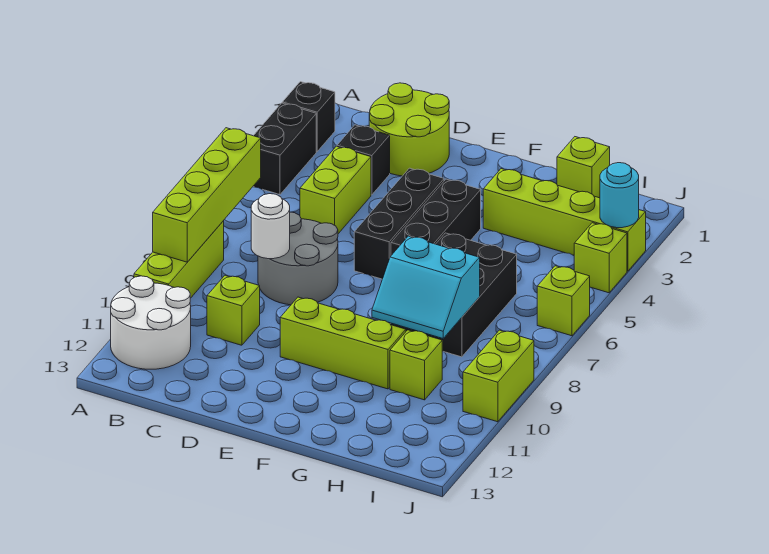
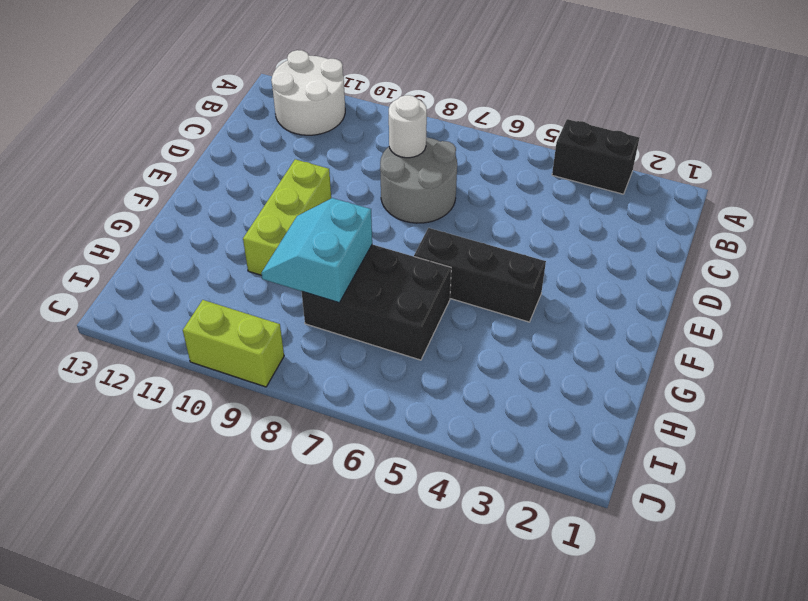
none -> black brick A2 level 1
none -> lime brick A8:A10 level 1
none -> lime round brick C1:D2 level 1

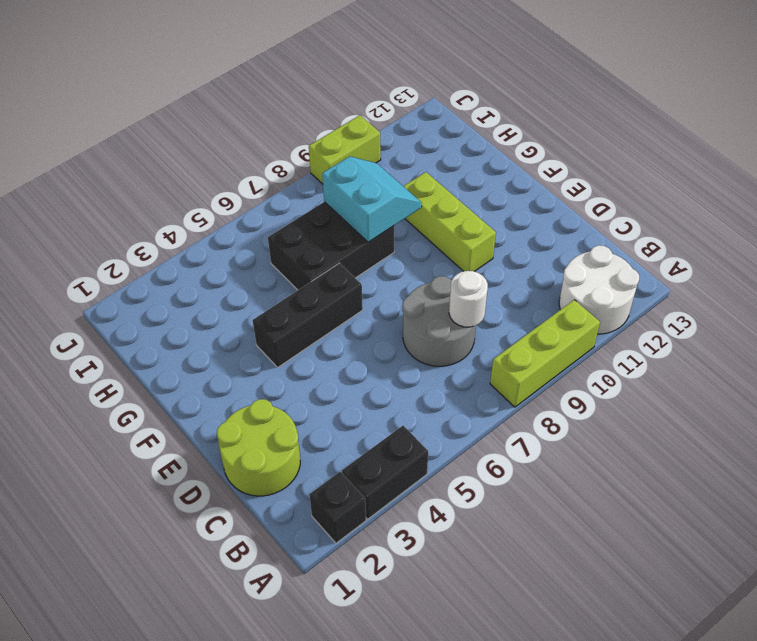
none -> black brick C3 level 1
none -> lime brick C4:C5 level 1
none -> lime brick C10 level 1

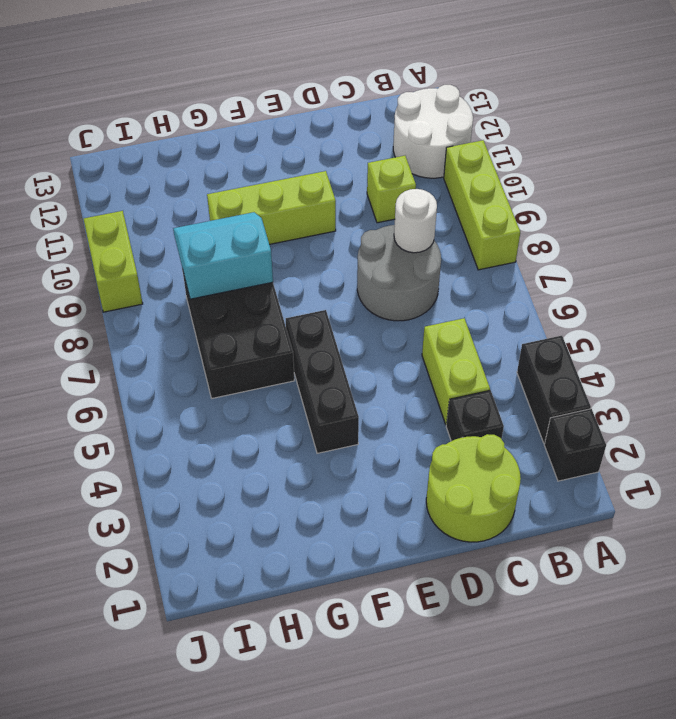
none -> black brick E4:E6 level 1
none -> lime brick G3:J3 level 1
none -> lime brick H1 level 1

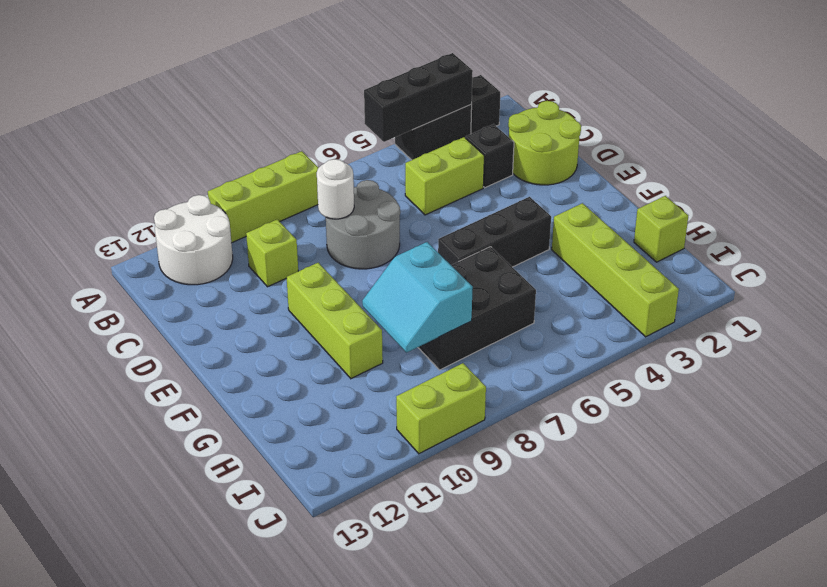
black brick A3:A5 level 2 -> black brick E4:E6 level 1
none -> lime brick H10 level 1
none -> lime brick J4 level 1
none -> lime brick J6 level 1

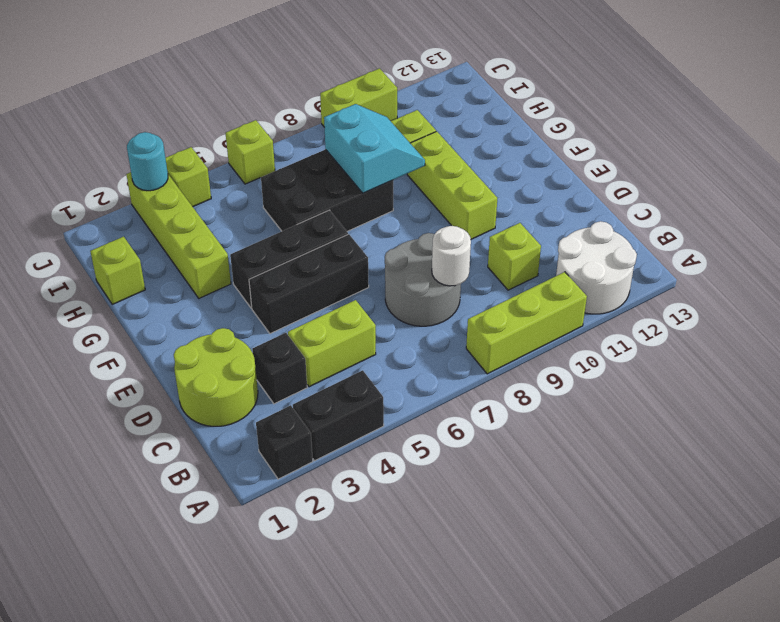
none -> lime brick A6:A9 level 2

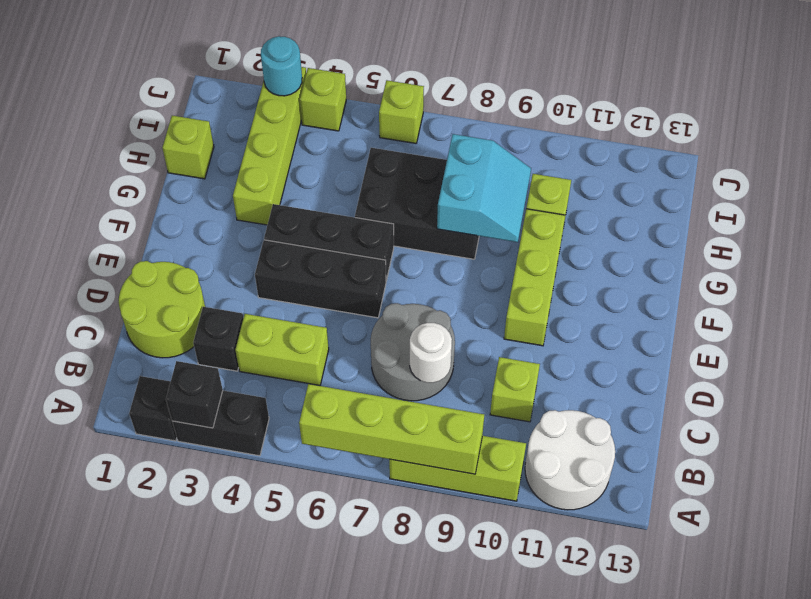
black brick A3 level 2 -> none
none -> lime brick J9:J10 level 1

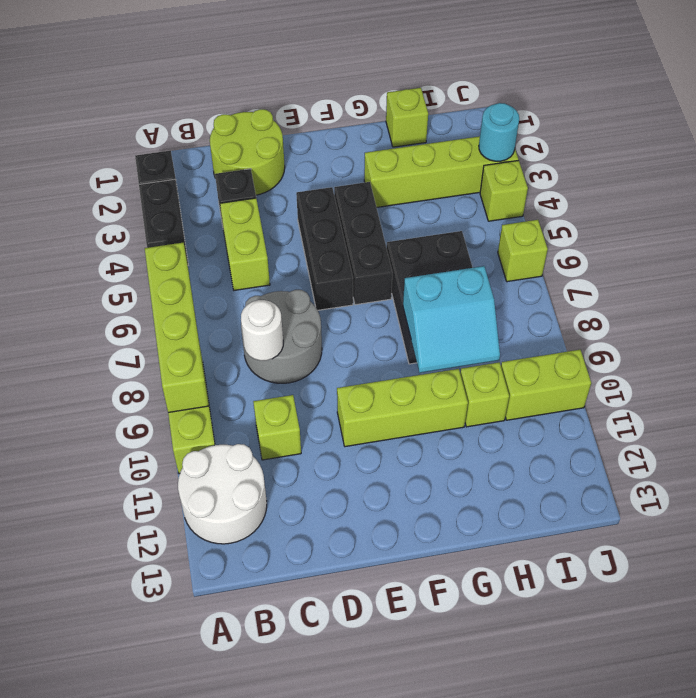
lime brick I10:J10 level 1 -> lime brick J9:J10 level 1

